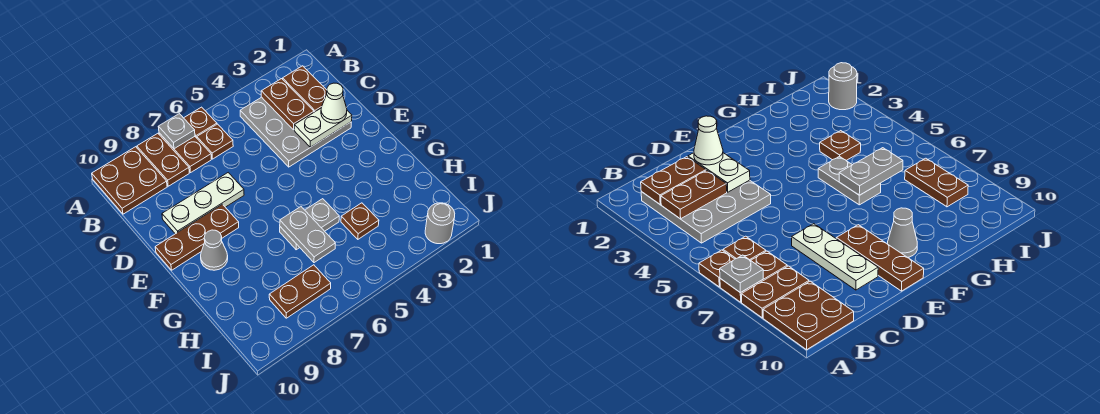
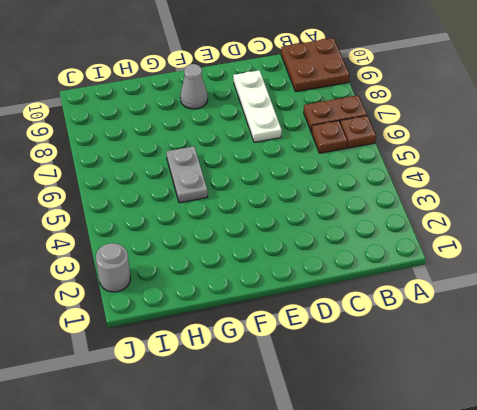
none -> brown plate A8:B8 level 1
none -> grey plate B2:D4 level 1
none -> brown plate E8:E10 level 1

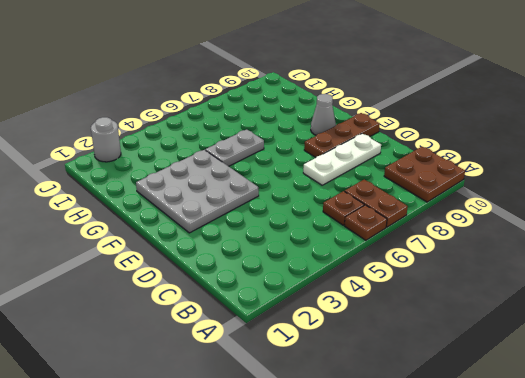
grey plate E2:G4 level 1 -> grey plate B2:D4 level 1
none -> brown plate A8:B8 level 1
none -> brown plate H4 level 1
none -> brown plate I7:I8 level 1

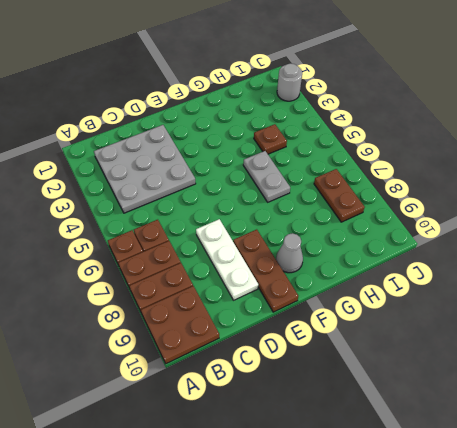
none -> grey plate A7 level 2
none -> brown plate B2:C2 level 2
none -> brown plate B3:C3 level 2

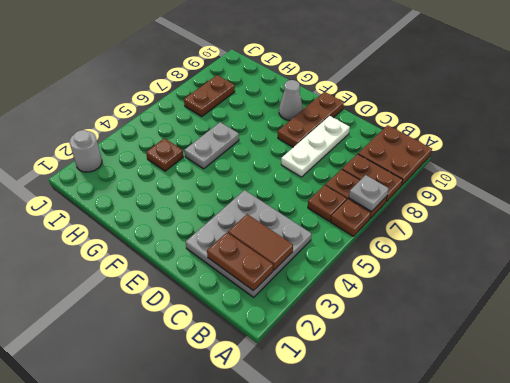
brown tile B3:C3 level 2 -> brown plate B3:C3 level 2
none -> white plate D2:D3 level 2
none -> grey plate G6:H6 level 2
none -> white cone D2 level 3

